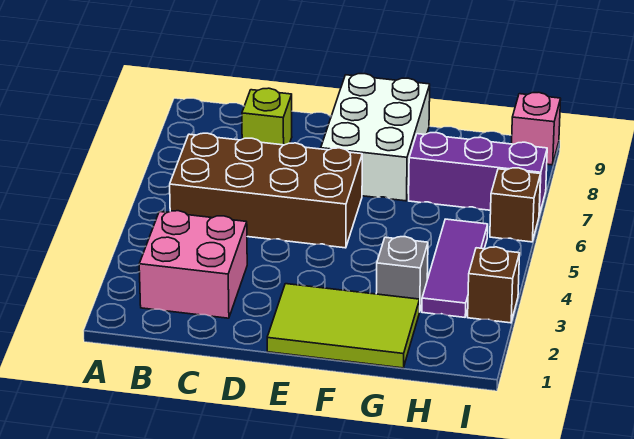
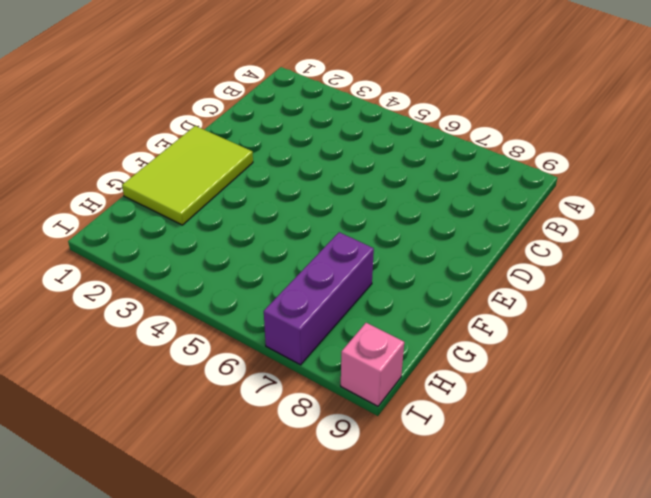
none -> pink brick B2:C3 level 1
none -> brown brick B5:E6 level 1

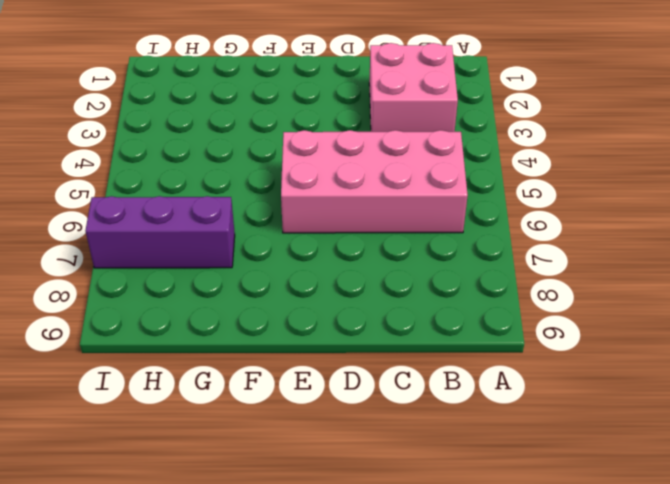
pink brick B5:E6 level 1 -> brown brick B5:E6 level 1
none -> lime brick C8 level 1
none -> lime tile E1:G2 level 1

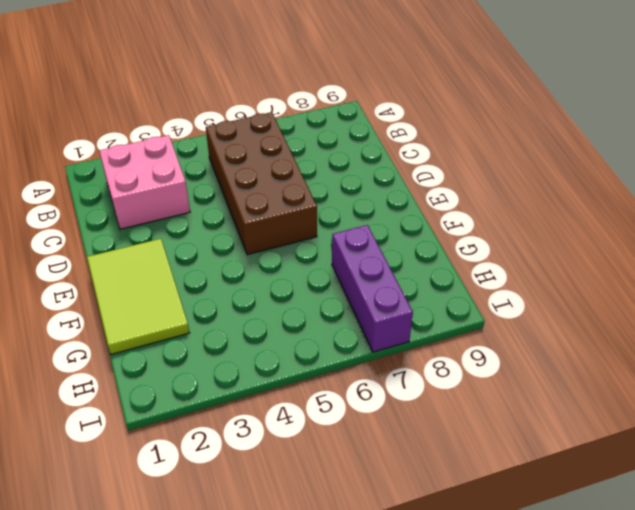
none -> lime brick C8 level 1
none -> white brick E7:F9 level 1

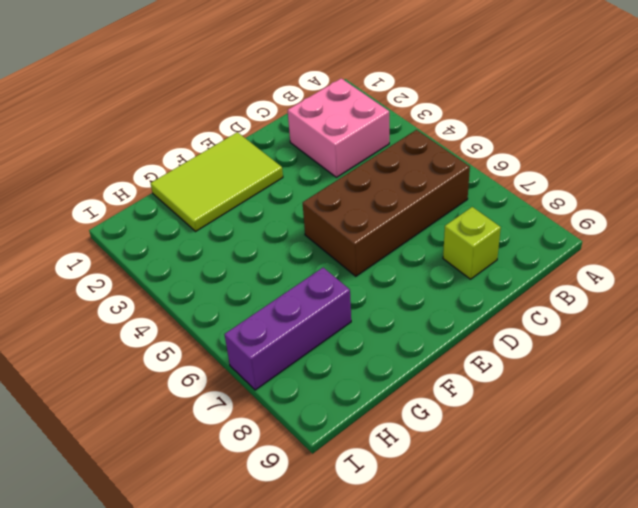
none -> white brick E7:F9 level 1
none -> grey brick G3 level 1

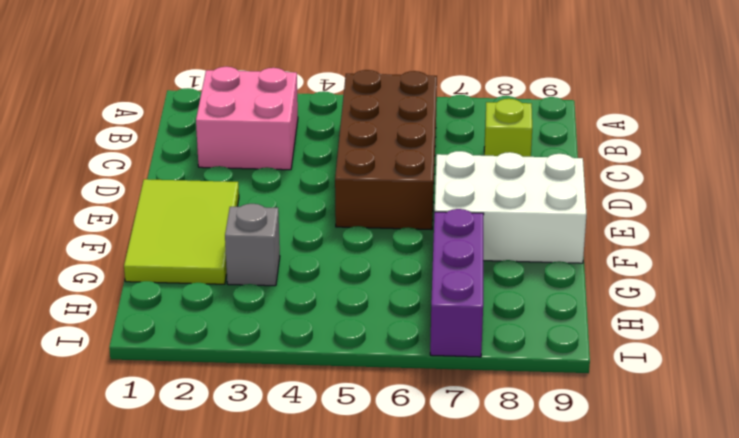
none -> purple tile H3:H5 level 1
none -> brown brick I3 level 1

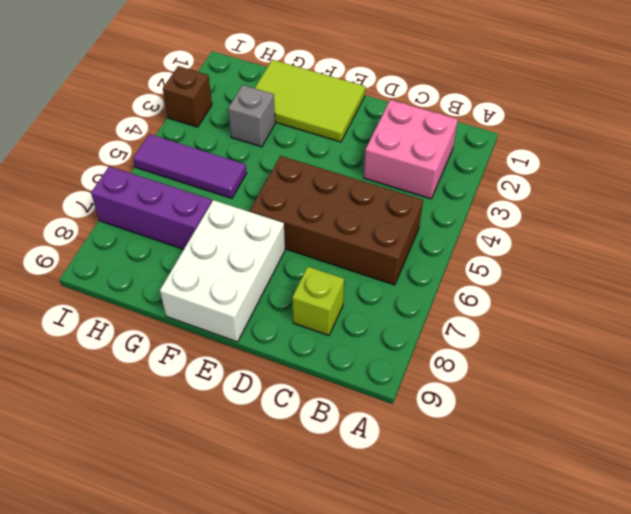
purple tile G5:I5 level 1 -> purple tile H3:H5 level 1
none -> brown brick I6 level 1
none -> pink brick I9 level 1

